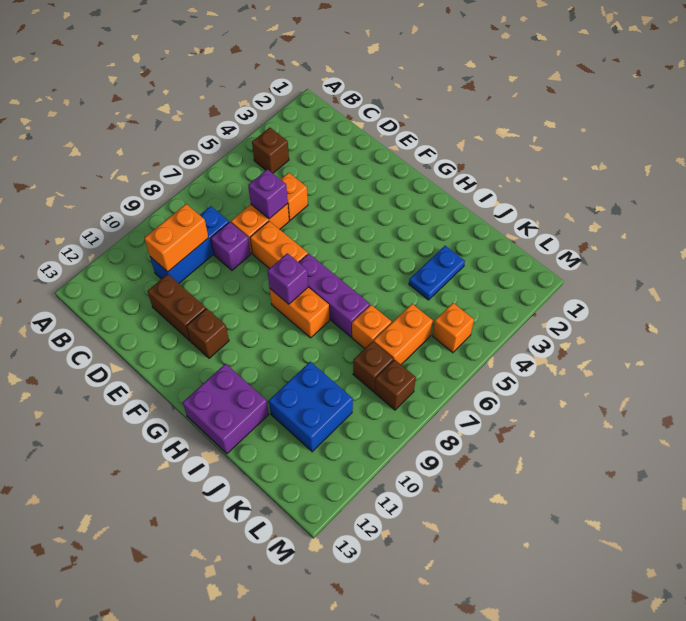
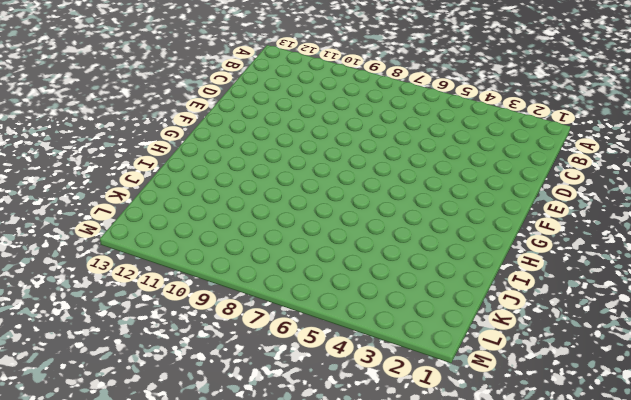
none -> brown brick B4 level 1
none -> blue brick C8:C10 level 1
none -> orange brick D5 level 1

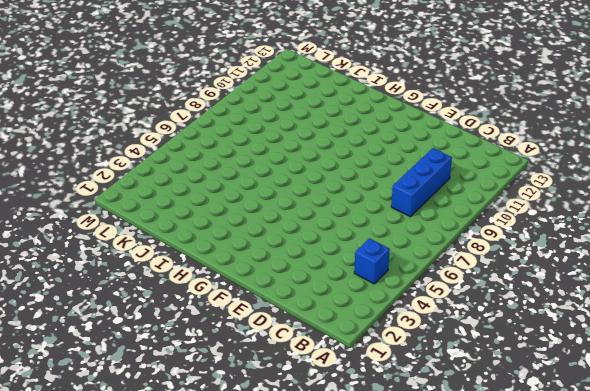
blue brick B4 level 1 -> brown brick B4 level 1
none -> orange brick D5 level 1
none -> orange brick D6:D7 level 1
none -> purple brick D8 level 1

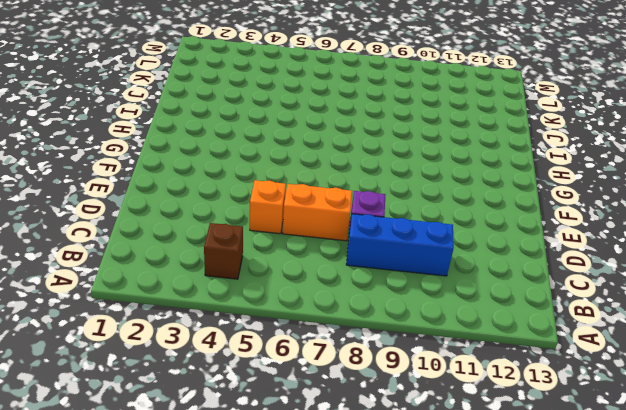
none -> brown brick D11:E11 level 1
none -> orange brick E7:F7 level 1
none -> brown brick F11 level 1

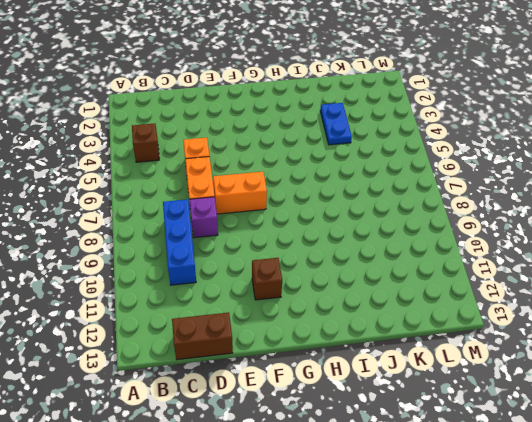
brown brick C13:D13 level 1 -> brown brick D11:E11 level 1
none -> purple brick G7:I7 level 1
none -> orange brick G8:H8 level 1
none -> purple brick H12:I13 level 1

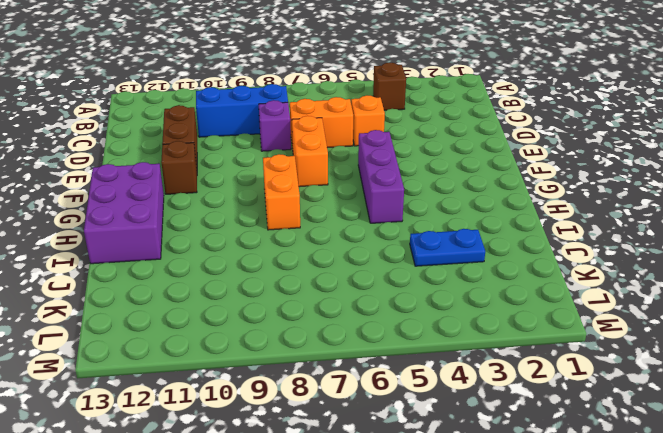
purple brick F5:H5 level 1 -> purple brick G7:I7 level 1
purple brick G12:I13 level 1 -> purple brick H12:I13 level 1
none -> orange brick J7 level 1
none -> blue brick J10:K11 level 1
none -> orange brick K6:K7 level 1

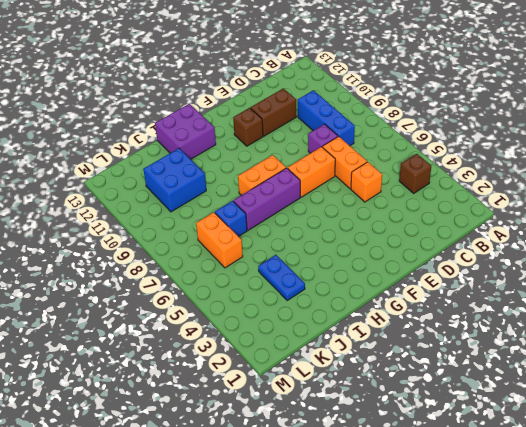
blue brick J7 level 1 -> orange brick J7 level 1
none -> brown brick K8 level 1
none -> orange brick L5 level 1
none -> brown brick L8 level 1

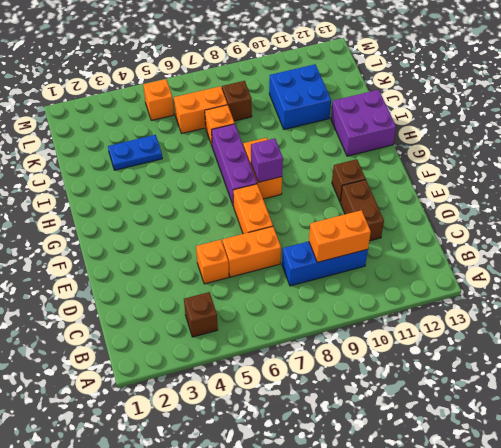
none -> purple brick D8 level 1
none -> brown brick L8 level 1
none -> purple brick D6 level 2

